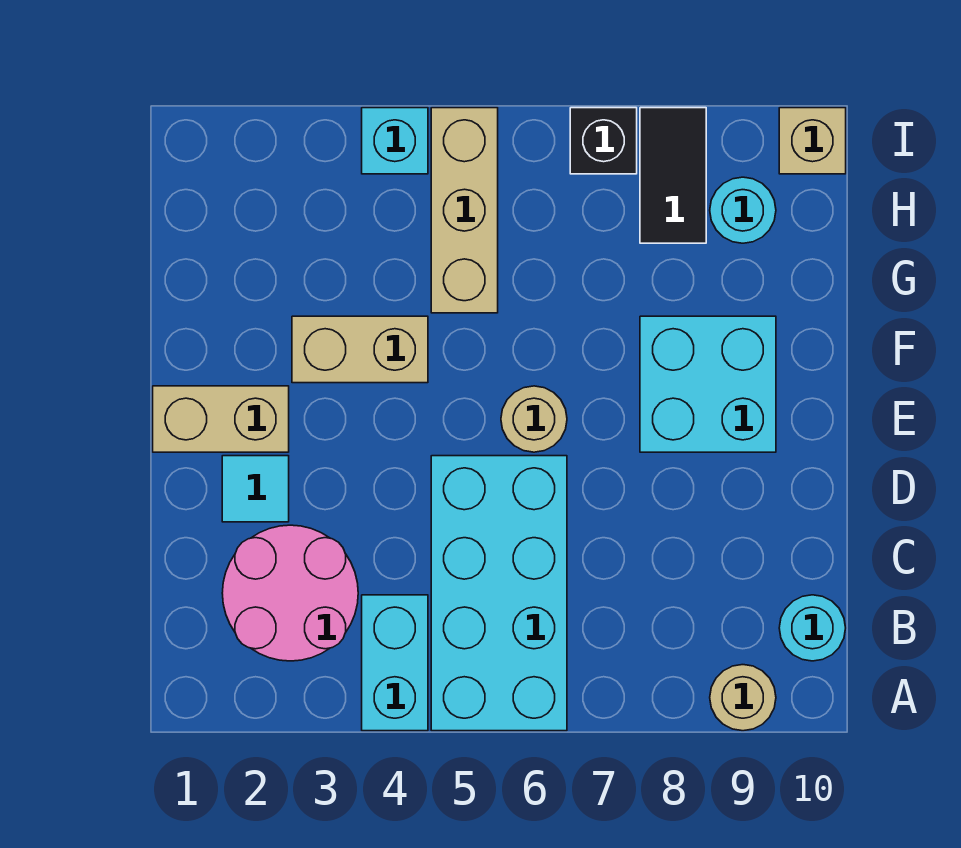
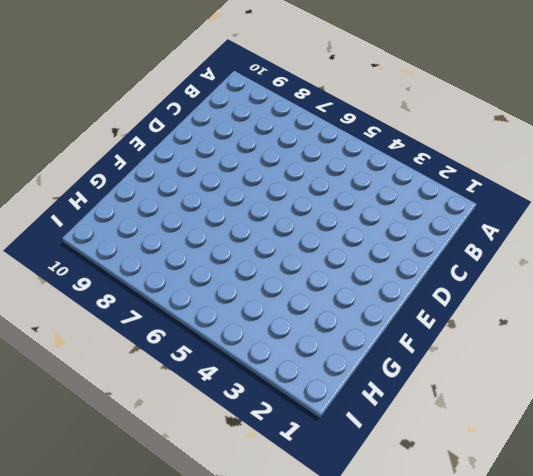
none -> cyan brick A4:B4 level 1
none -> cyan brick A5:D6 level 1
none -> tan round brick A9 level 1

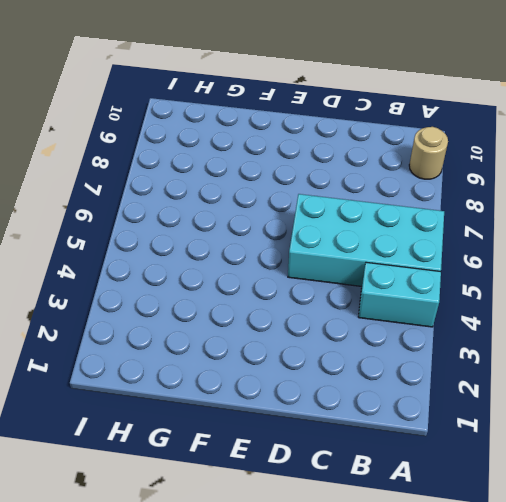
none -> pink round brick B2:C3 level 1
none -> cyan round brick B10 level 1
none -> cyan tile D2 level 1

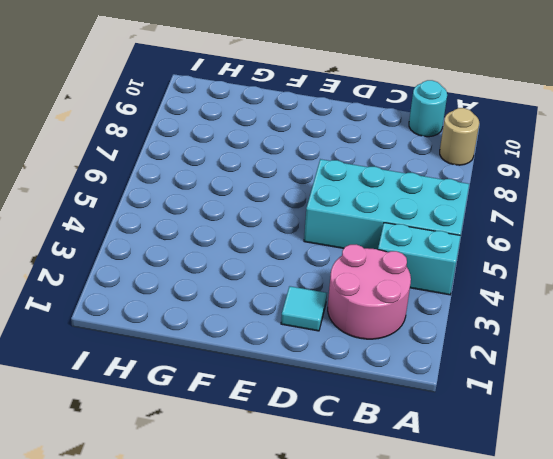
none -> tan brick E1:E2 level 1
none -> tan round brick E6 level 1
none -> cyan brick E8:F9 level 1

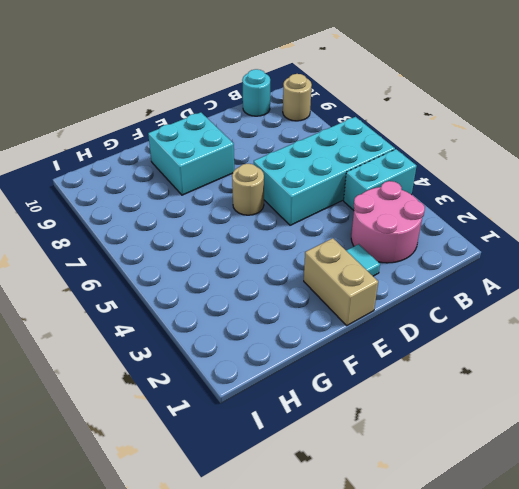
none -> tan brick F3:F4 level 1
none -> tan brick G5:I5 level 1
none -> black tile H8:I8 level 1

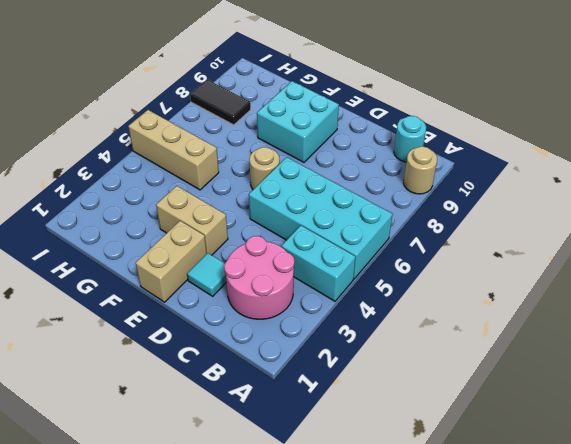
tan brick E3:F3 level 1 -> tan brick F3:F4 level 1
none -> cyan round brick H9 level 1
none -> cyan brick I4 level 1
none -> black brick I7 level 1

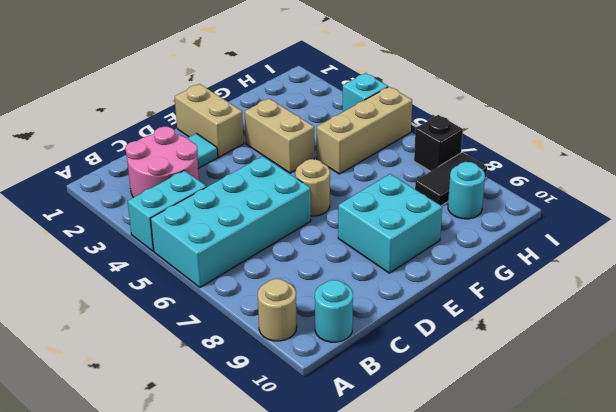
none -> tan brick I10 level 1

